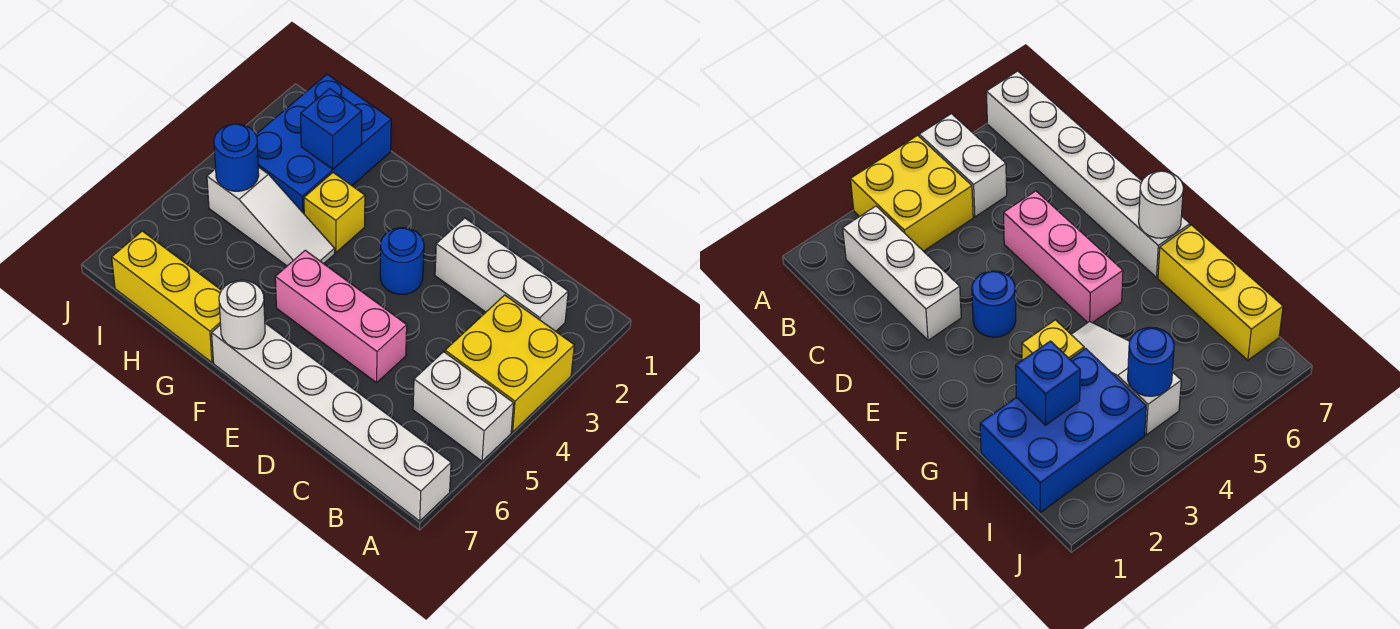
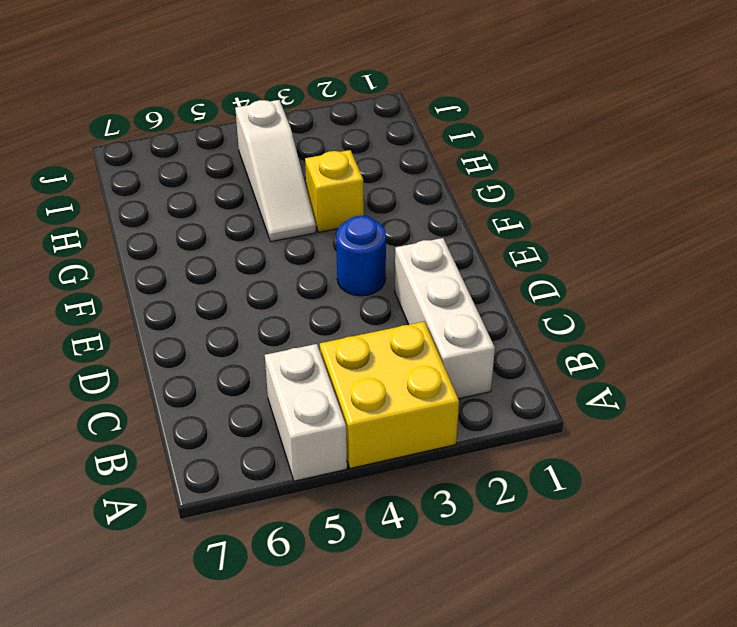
none -> white brick A7:F7 level 1
none -> pink brick D5:F5 level 1
none -> yellow brick G7:I7 level 1

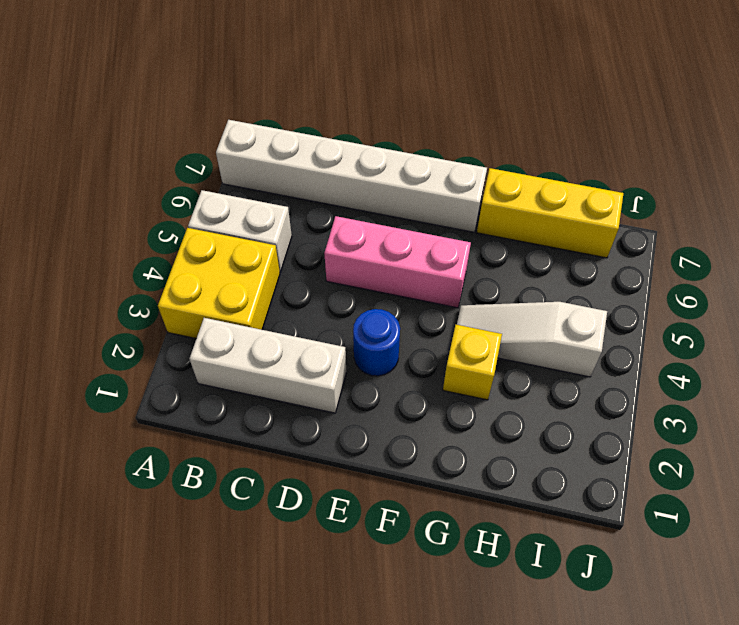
none -> blue brick H1:I3 level 1
none -> white round brick F7 level 2
none -> blue brick H2 level 2

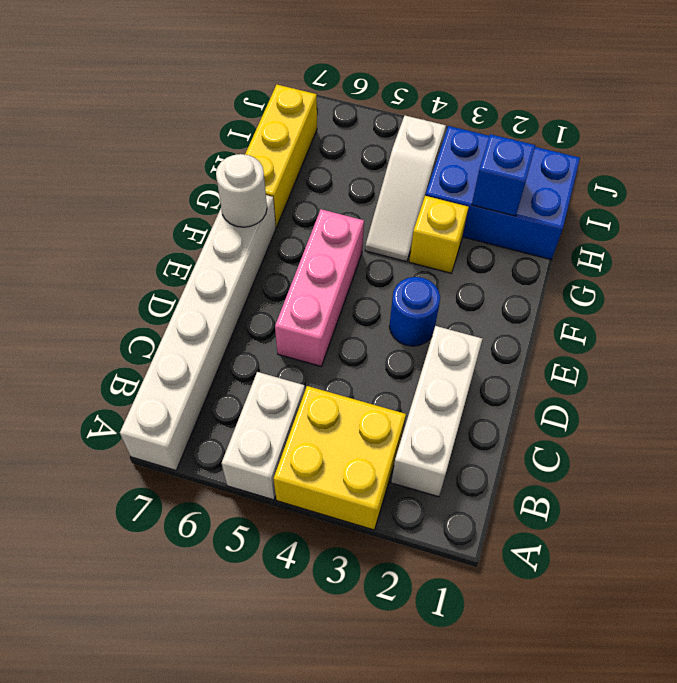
none -> blue round brick I4 level 2

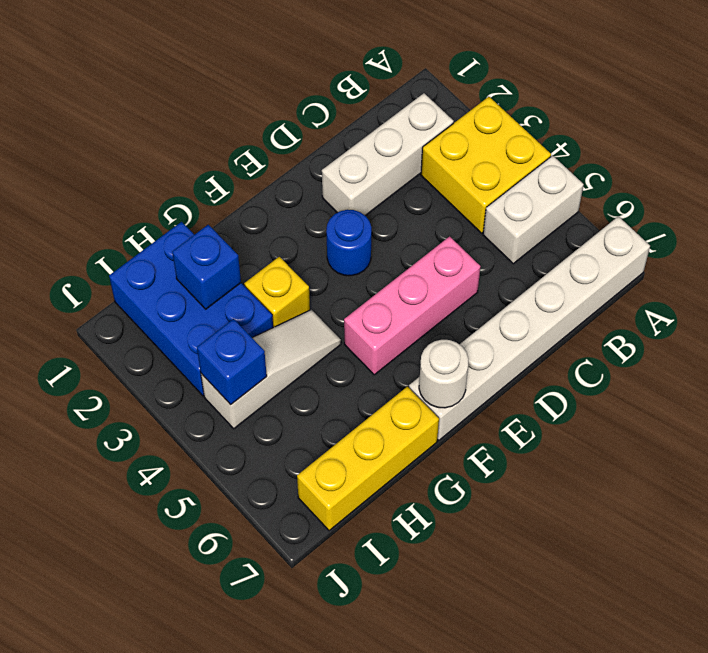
blue brick I4 level 2 -> blue round brick I4 level 2

